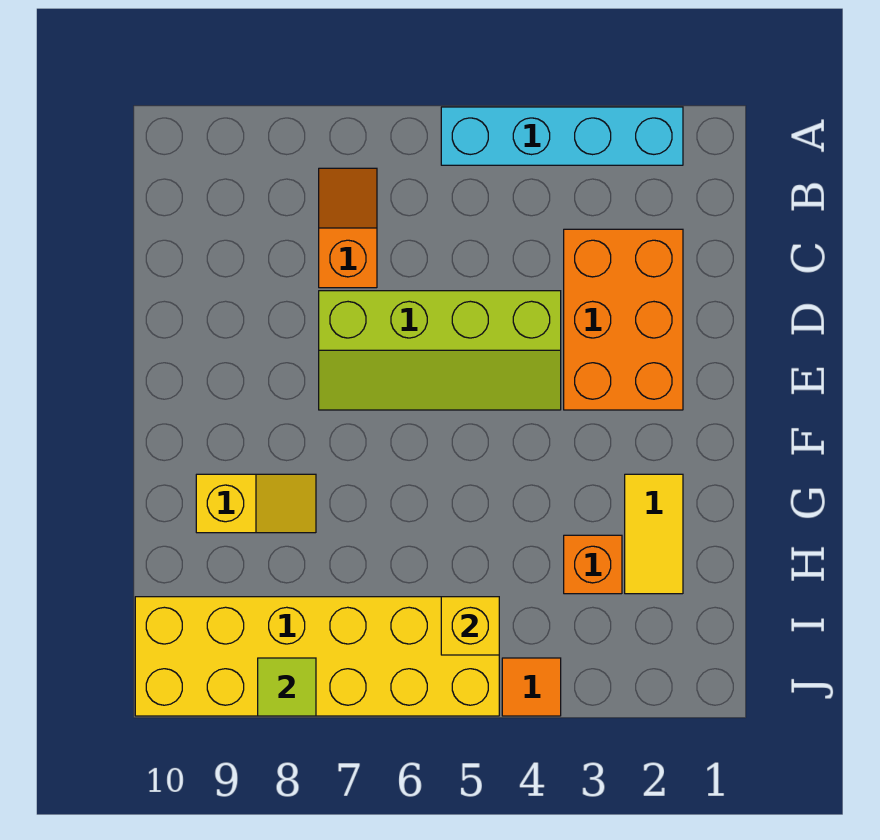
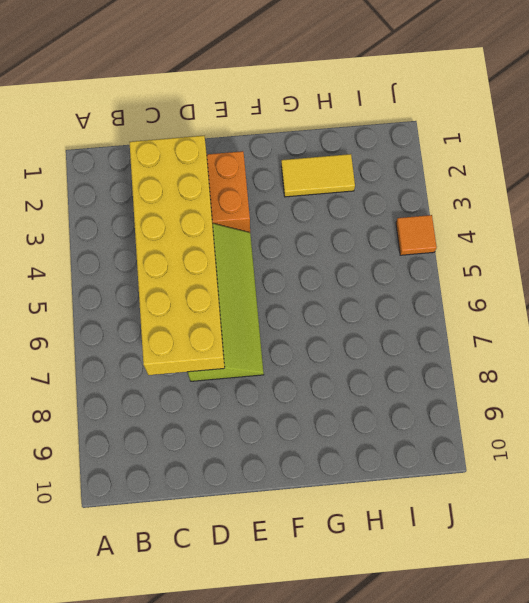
yellow brick C2:D7 level 2 -> yellow brick I5:J10 level 1
none -> cyan brick A2:A5 level 1
none -> orange slope B7:C7 level 1 top C

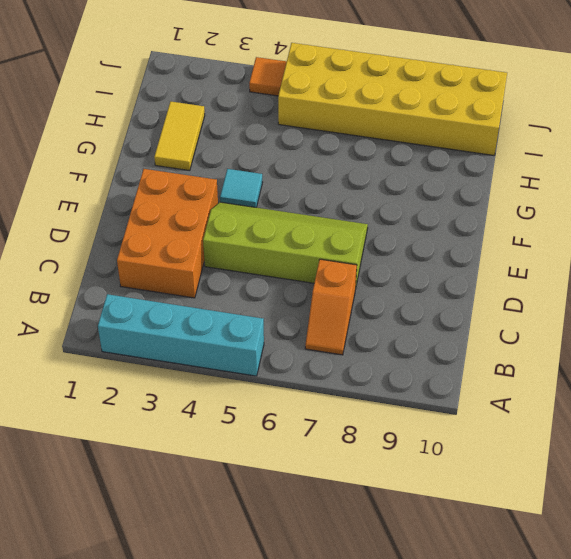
cyan tile F4 level 1 -> none
none -> yellow slope G8:G9 level 1 top 9
none -> orange brick H3 level 1

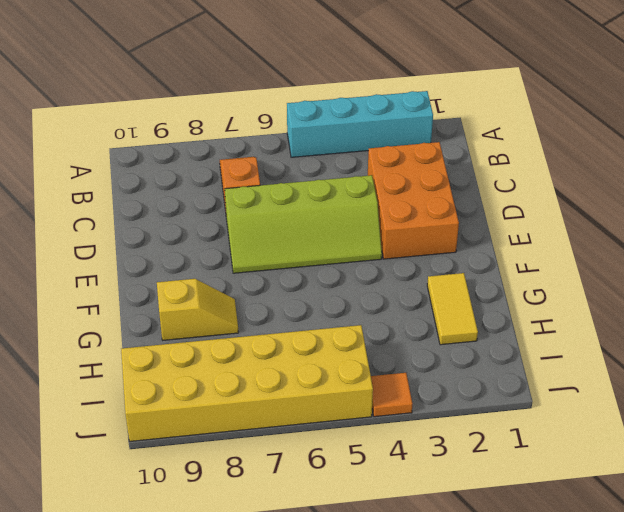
none -> orange brick H3 level 1
none -> yellow brick I5 level 2

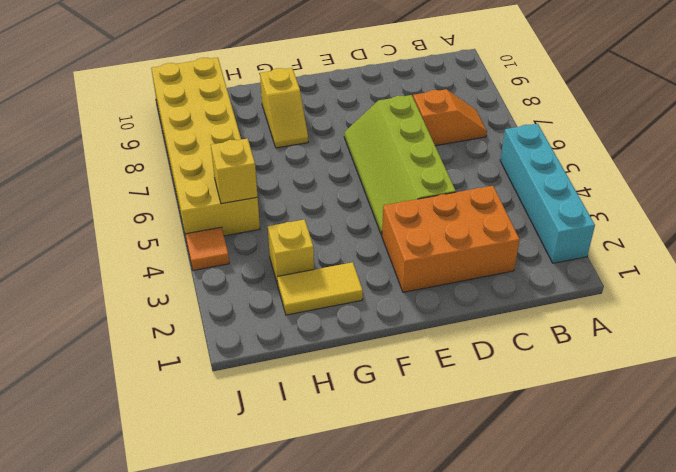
yellow brick H3 level 1 -> orange brick H3 level 1
none -> lime tile J8 level 2

